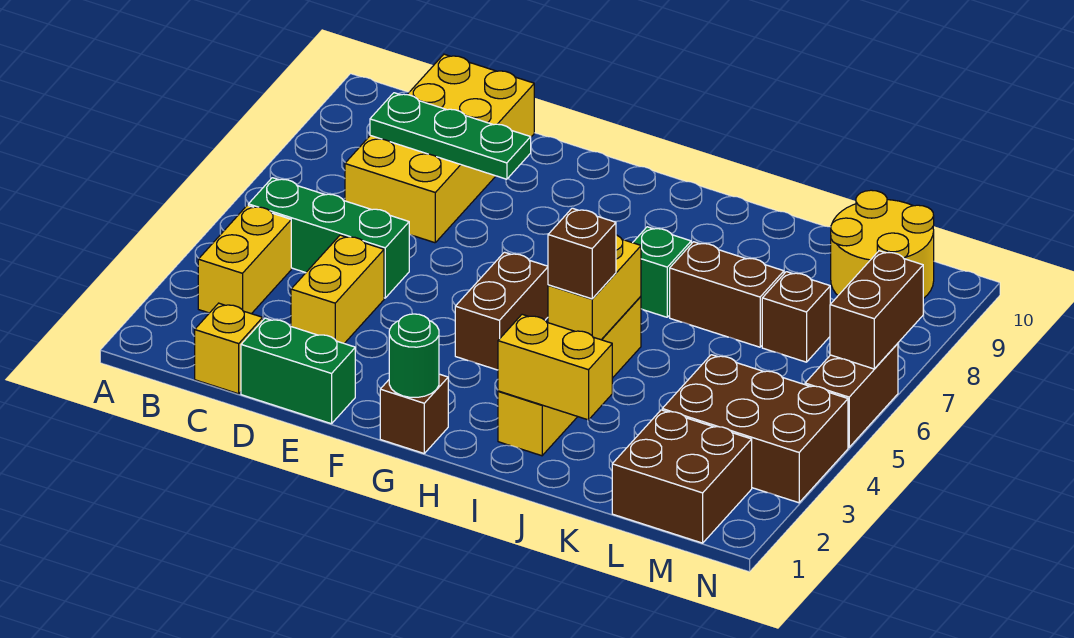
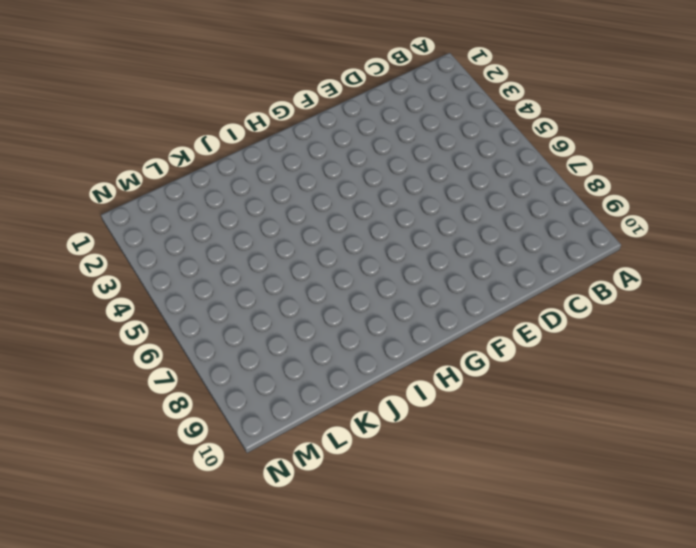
none -> yellow brick B3:B4 level 1
none -> green brick B5:D5 level 1
none -> yellow brick C1 level 1

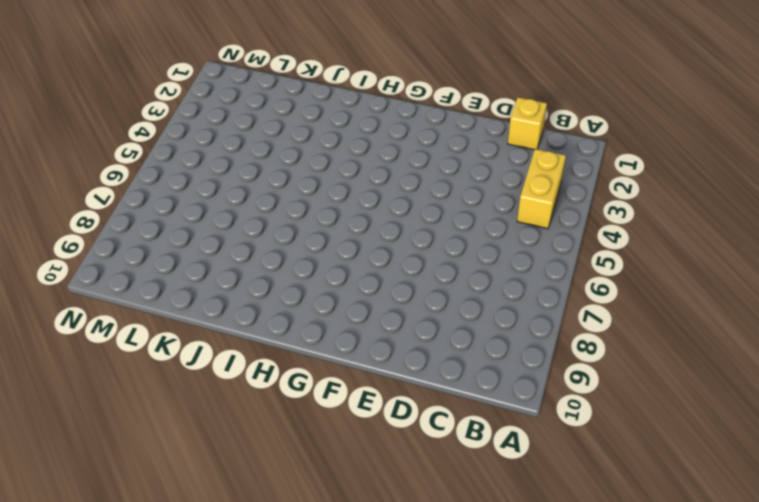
none -> green brick B5:D5 level 1
none -> yellow brick C7:D10 level 1
none -> green brick D1:E1 level 1

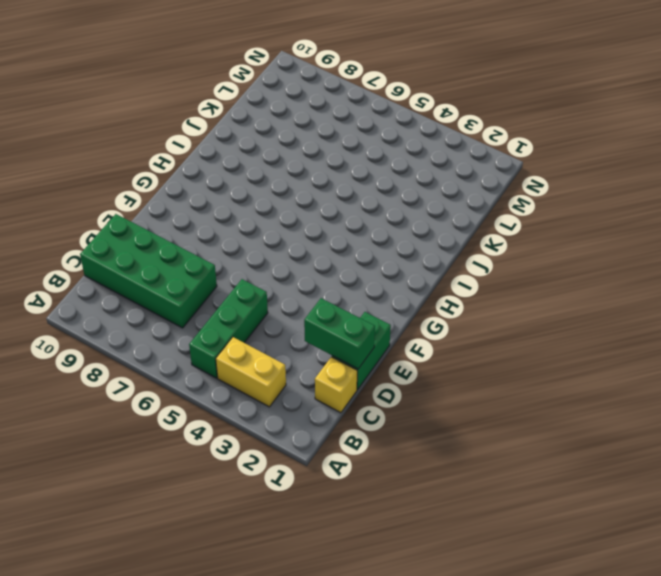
green brick C7:D10 level 1 -> yellow brick C7:D10 level 1
green brick D1:D2 level 2 -> none
none -> yellow brick D3:D4 level 1
none -> brown brick G1 level 1
none -> brown brick G4:G5 level 1

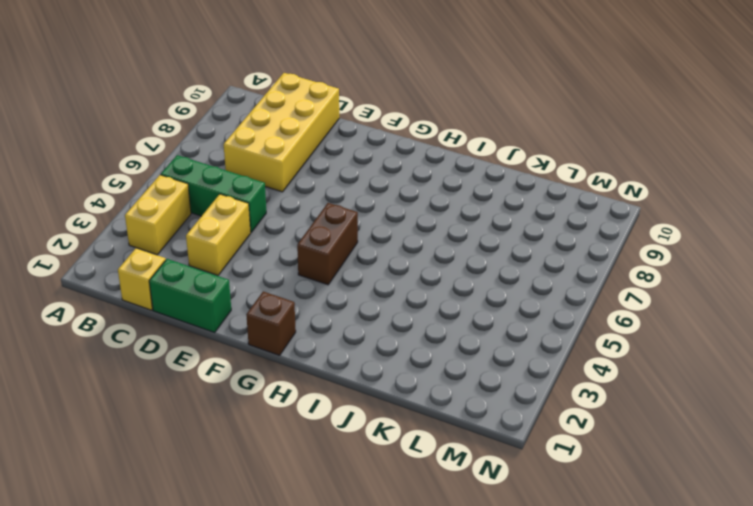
none -> yellow brick I2:I5 level 1
none -> green brick I7 level 1
none -> brown brick J7:K7 level 1

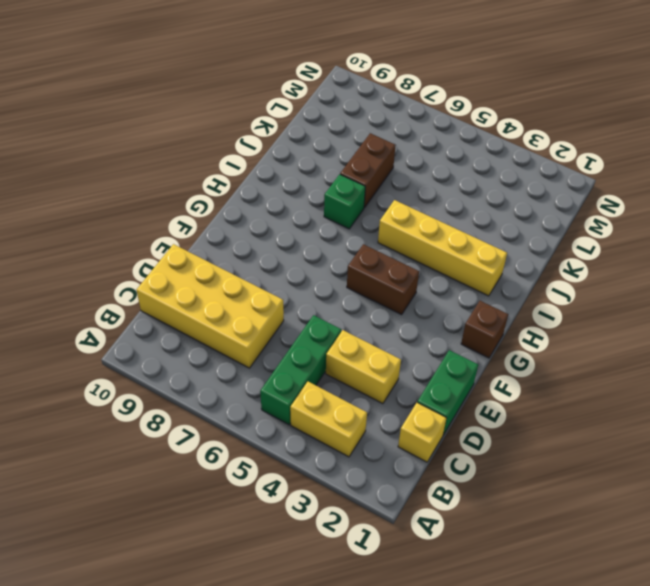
none -> brown brick L1:M2 level 1
none -> brown brick L3:N4 level 1
none -> brown brick L7 level 1

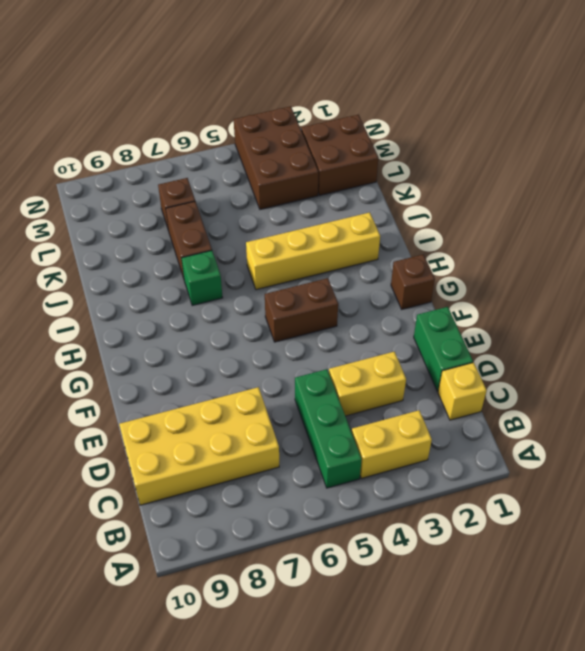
none -> yellow round brick L9:M10 level 1
none -> brown brick N5:N6 level 1
none -> green plate C8:E8 level 2

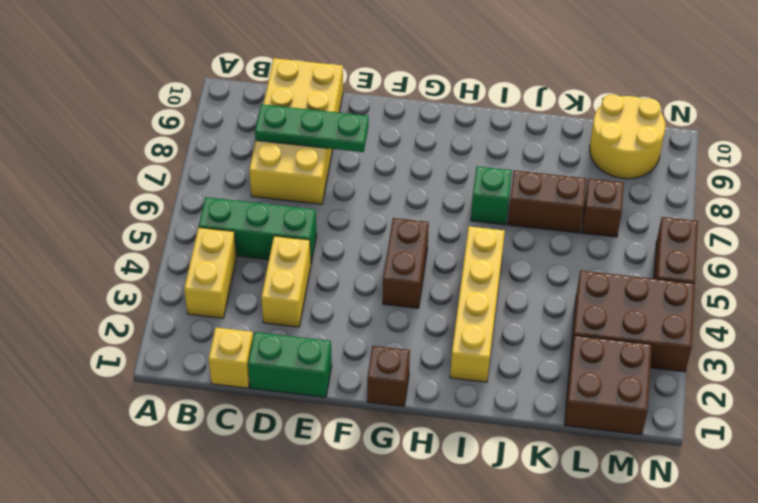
none -> green round brick G1 level 2
none -> yellow brick I2:J2 level 2
none -> yellow brick I4:I5 level 2

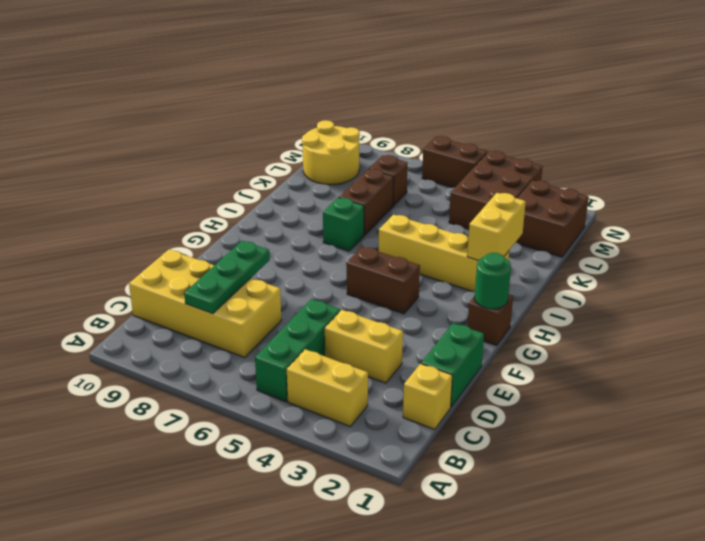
none -> yellow brick I4:I5 level 2
none -> brown brick N6:N7 level 2
none -> brown brick I4 level 3

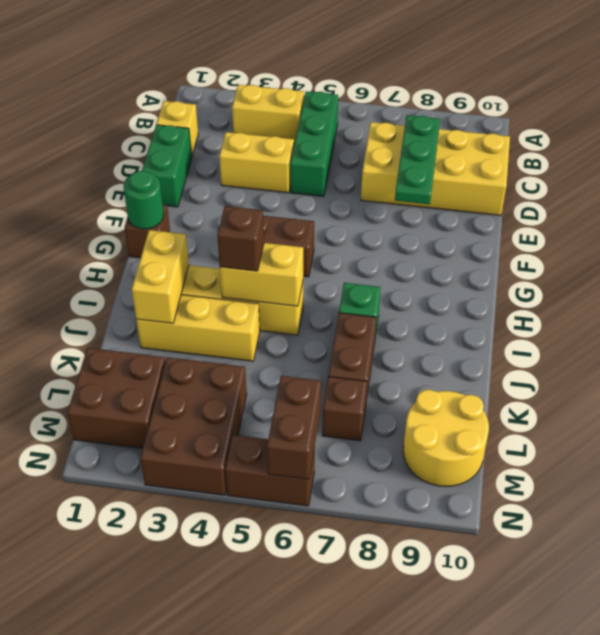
yellow brick J2:J4 level 1 -> none
brown brick M6:N6 level 2 -> brown brick N6:N7 level 2

